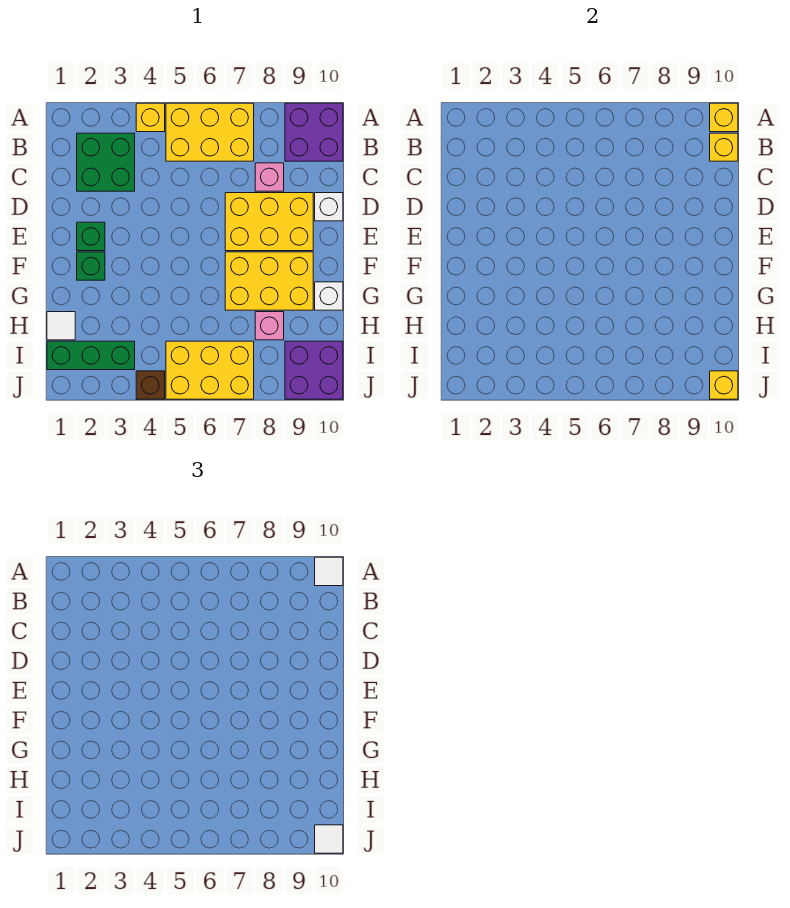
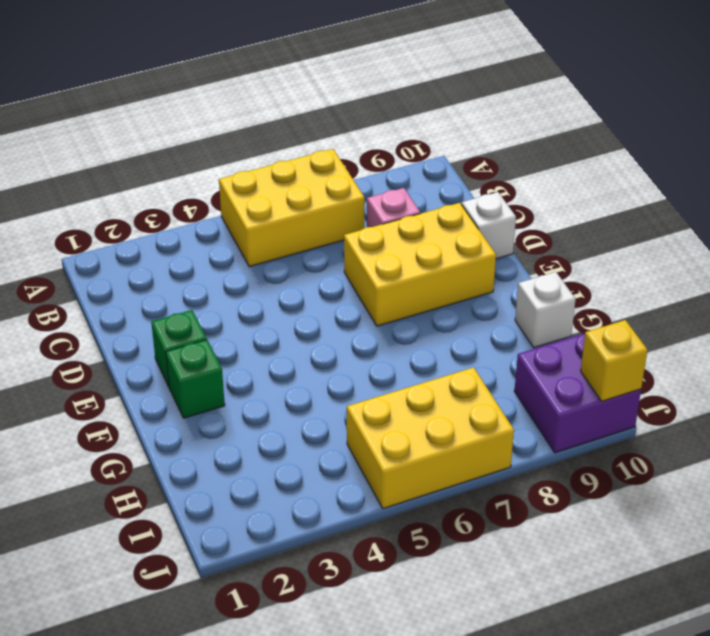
none -> yellow brick A4 level 1
none -> purple brick A9:B10 level 1
none -> green brick B2:C3 level 1

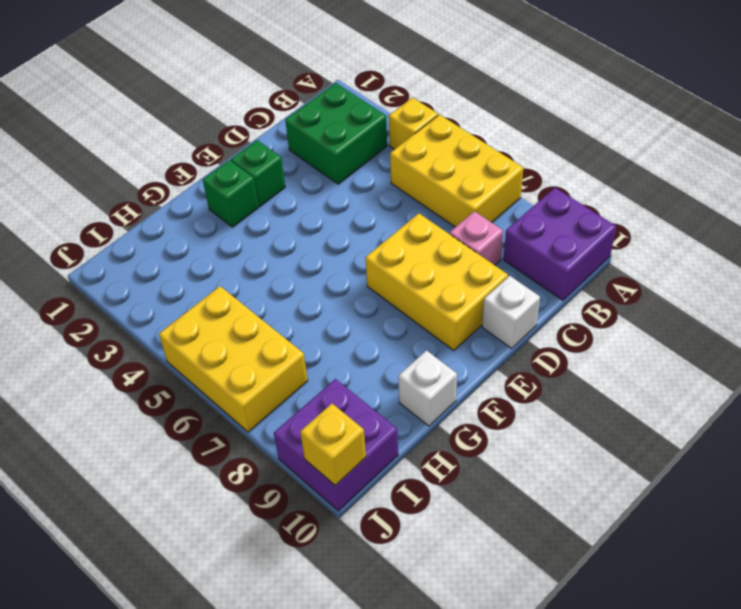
none -> yellow brick F7:G9 level 1
none -> white tile H1 level 1
none -> pink brick H8 level 1

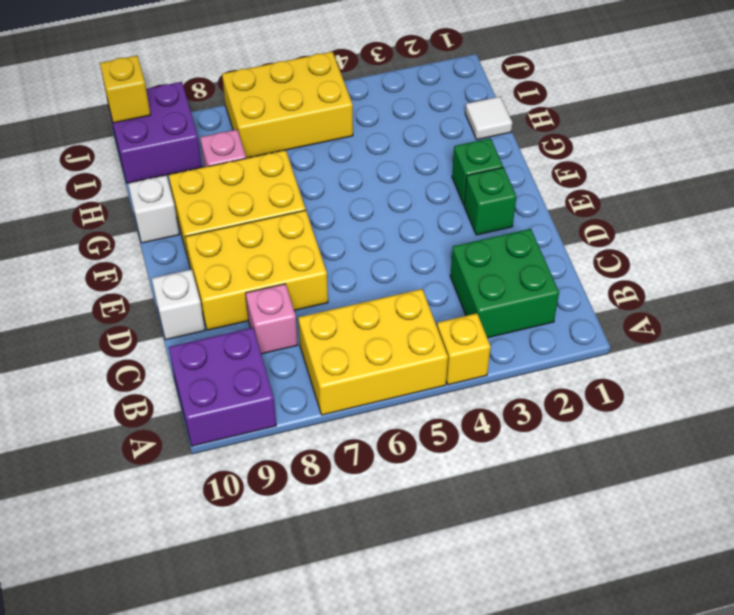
none -> green brick I1:I3 level 1
none -> brown brick J4 level 1
none -> yellow brick A10 level 2

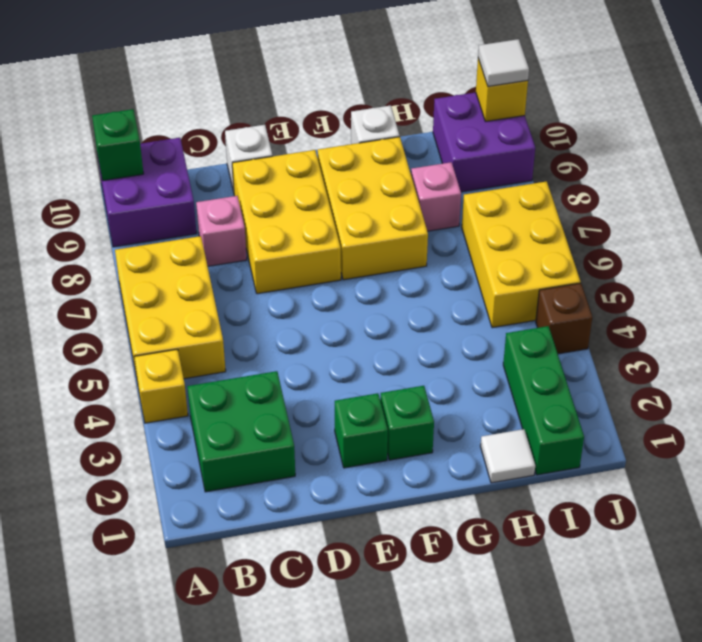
green brick A10 level 2 -> yellow brick A10 level 2
none -> yellow brick B10 level 2
none -> white tile A10 level 3

